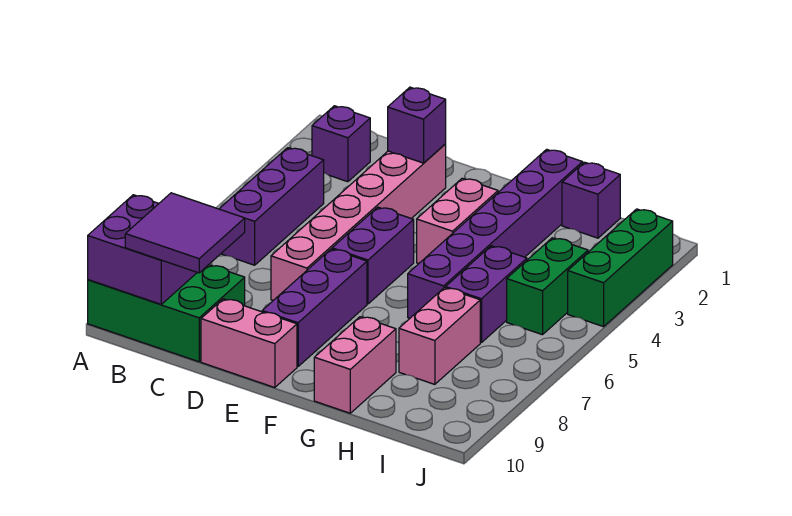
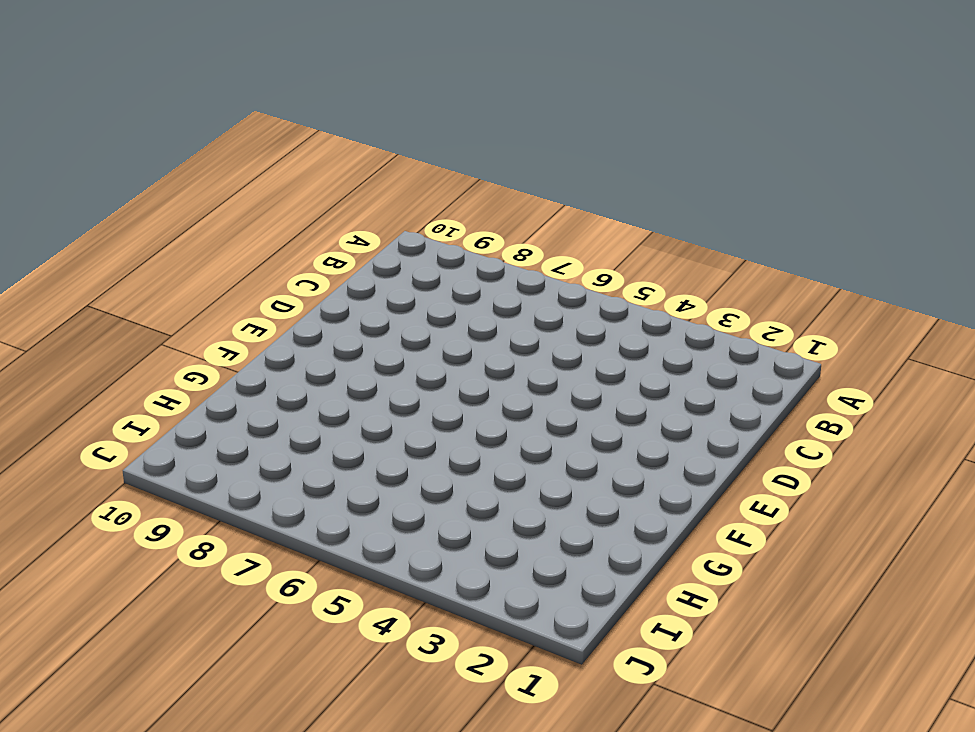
none -> green brick A9:C10 level 1
none -> purple brick B2 level 1
none -> purple brick B4:B6 level 1

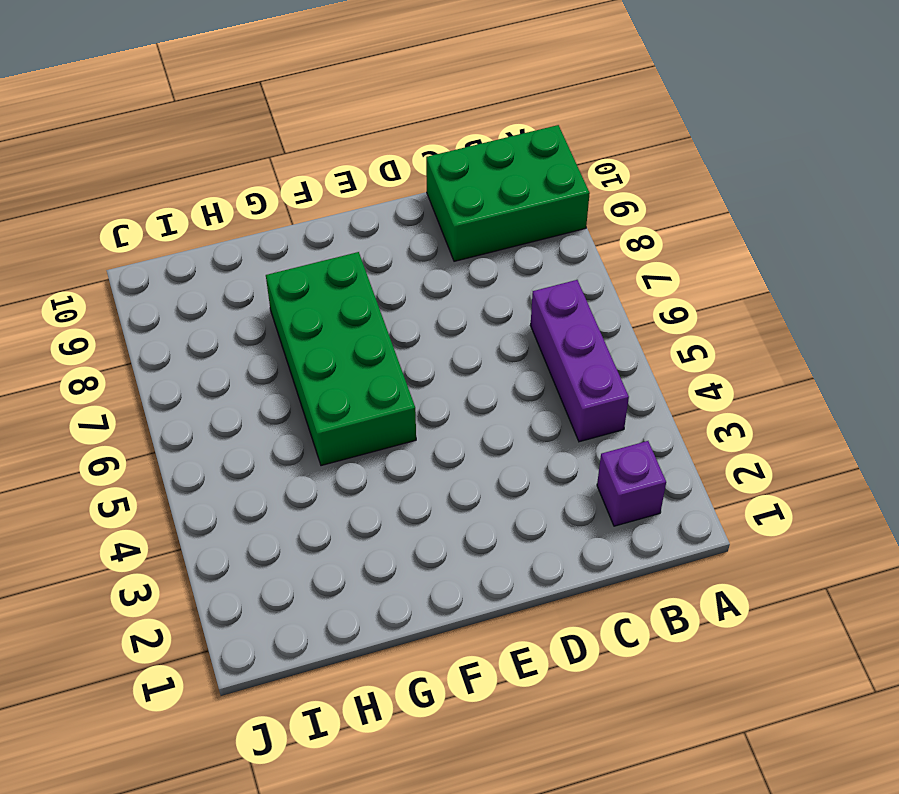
green brick F5:G8 level 1 -> purple brick G1:G6 level 1
none -> pink brick D2:D7 level 1
none -> pink brick D10:E10 level 1
none -> purple brick E5:E6 level 1

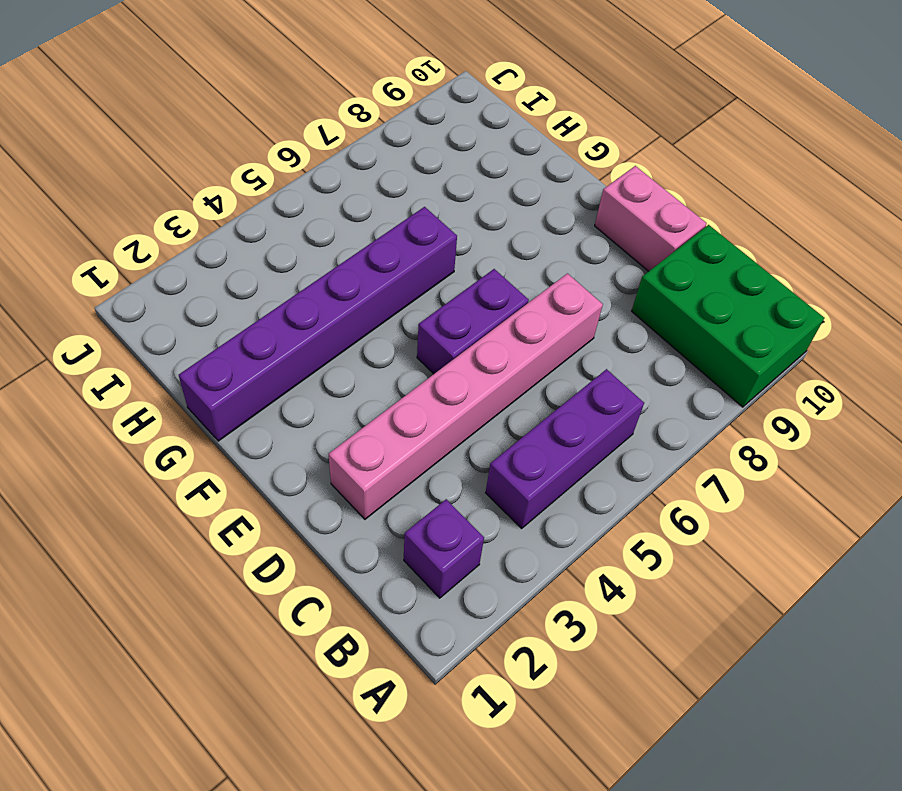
none -> purple brick E7:E9 level 1
none -> pink brick F3:F4 level 1
none -> pink brick G9:G10 level 1

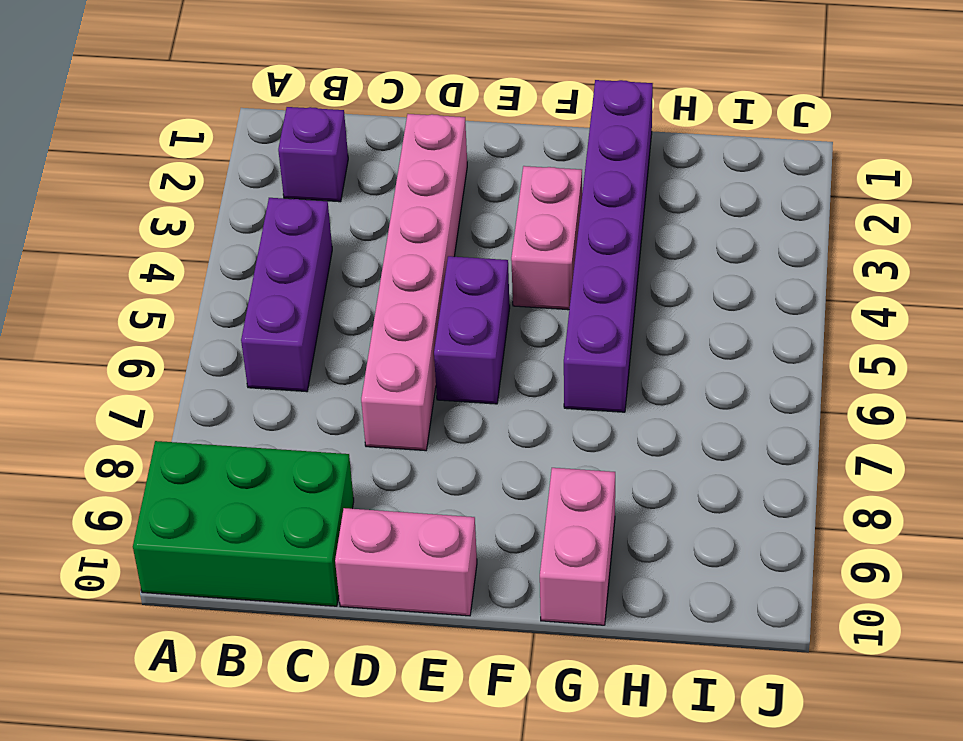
none -> purple brick E7:E9 level 1
none -> purple brick H1 level 1
none -> purple brick H5:H6 level 1

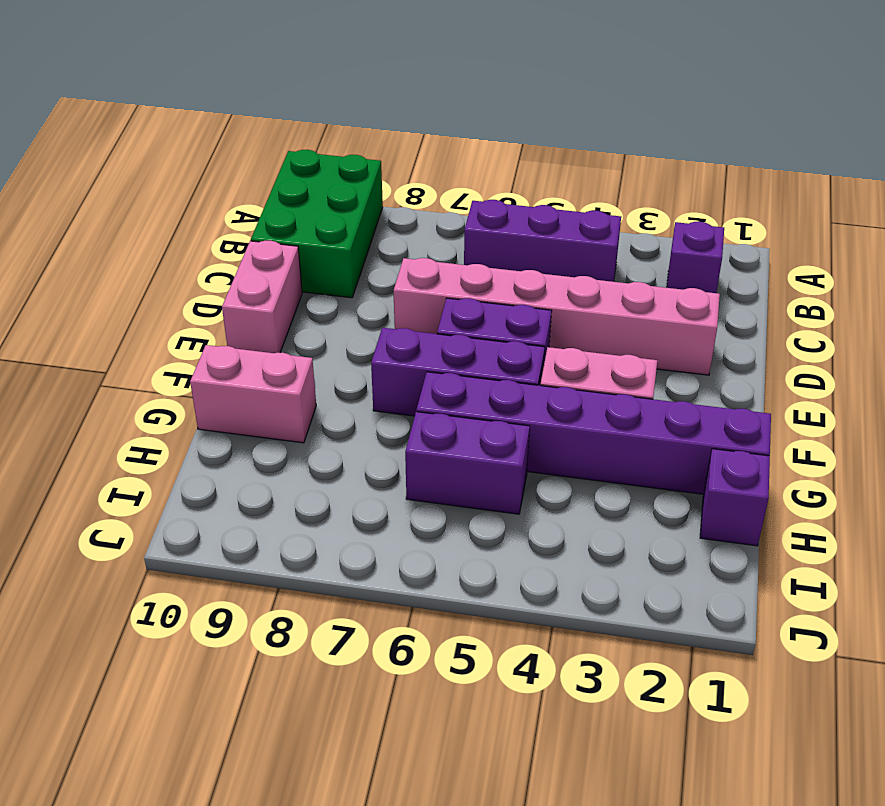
purple brick F5:F7 level 1 -> purple brick E7:E9 level 1
none -> pink brick H7:H8 level 1
none -> green brick I4:I5 level 1
none -> green brick J2:J4 level 1

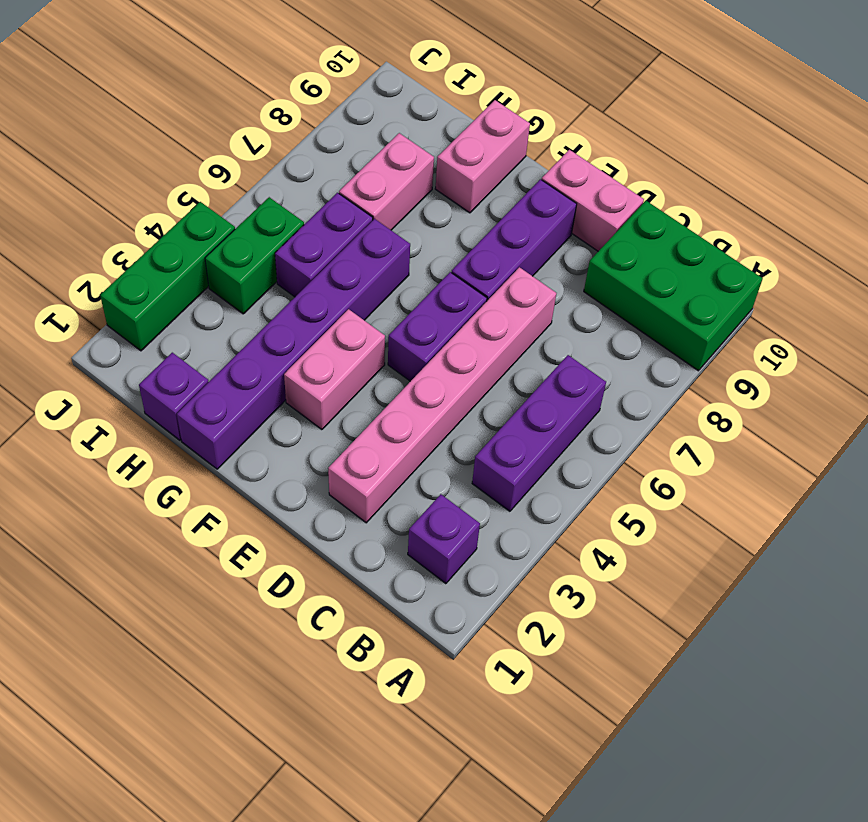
none -> purple brick A9:B10 level 2
none -> purple brick D2 level 2
none -> purple tile B9:C10 level 3

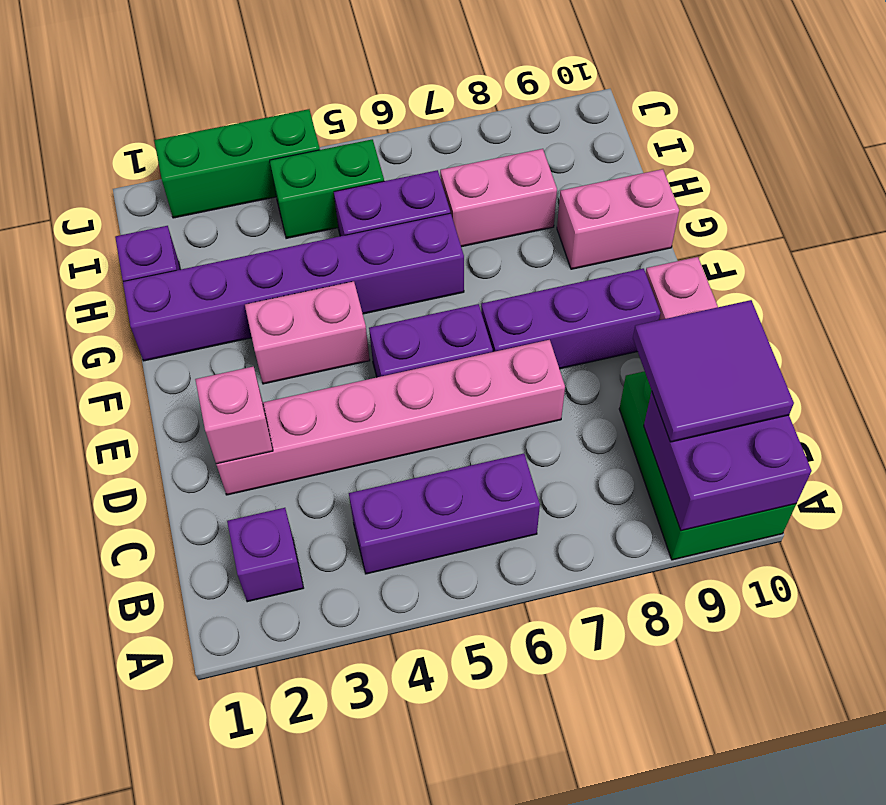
pink brick D2 level 2 -> purple brick D2 level 2

